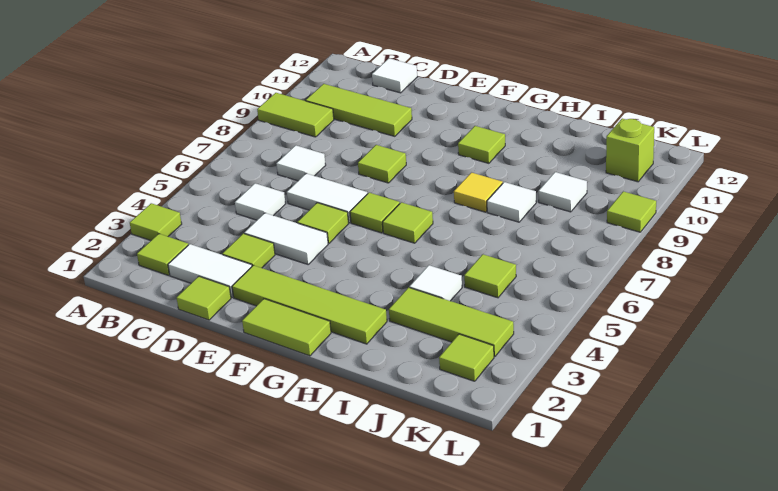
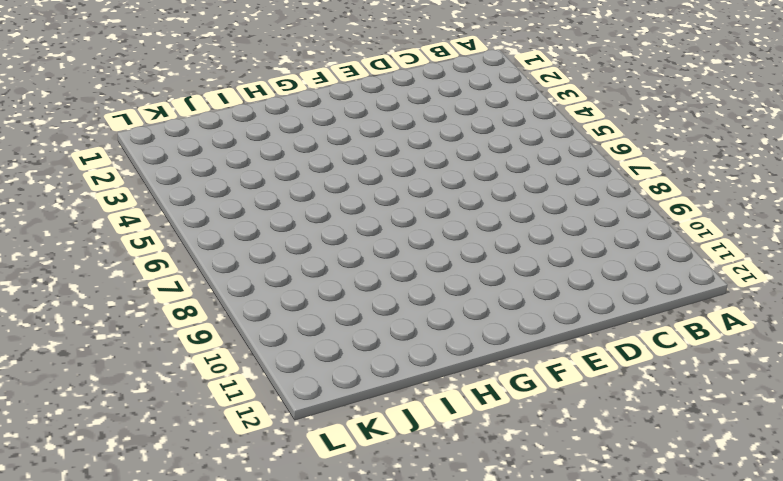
none -> lime tile A3 level 1
none -> lime tile A9:B9 level 1
none -> lime tile B2 level 1

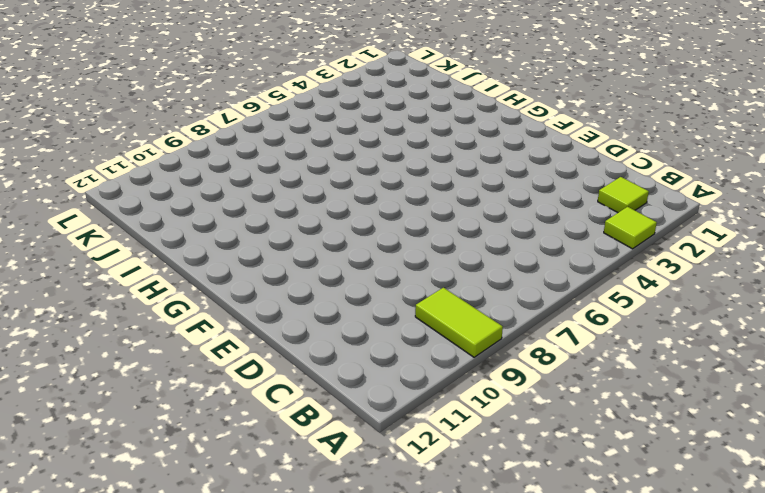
none -> lime tile B10:D10 level 1
none -> white tile C2:D2 level 1
none -> white tile C5 level 1

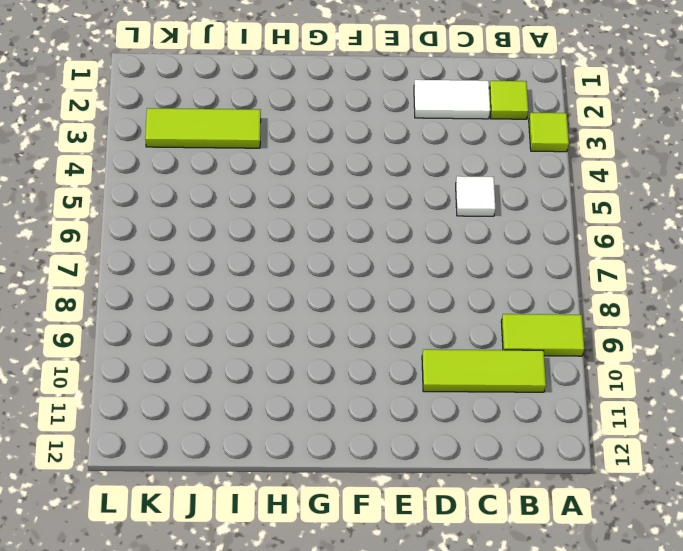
none -> white tile C7 level 1
none -> white tile C12 level 1
none -> lime tile D1 level 1

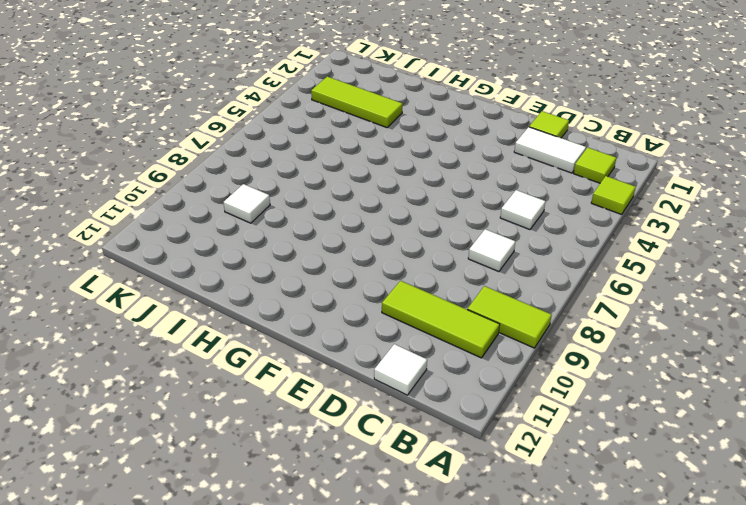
none -> lime tile D3 level 1
none -> white tile D4:E4 level 1
none -> white tile D6:E6 level 1

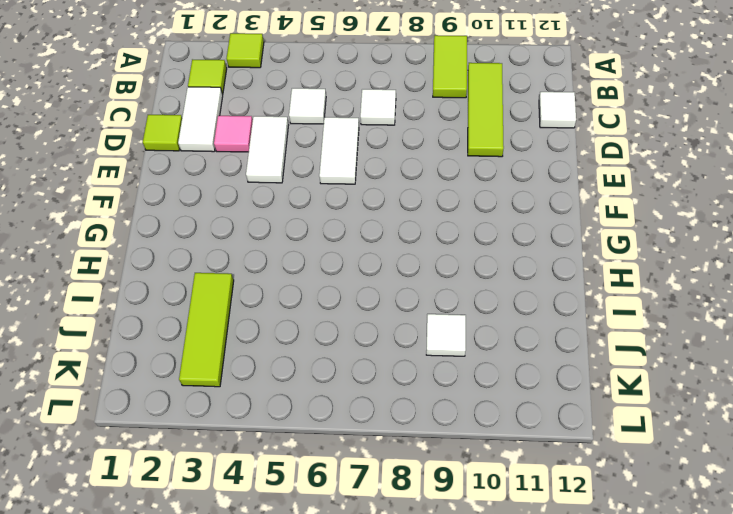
pink tile D3 level 1 -> lime tile D3 level 1
none -> lime tile E2:H2 level 1
none -> lime tile E5 level 1
none -> lime tile E8 level 1

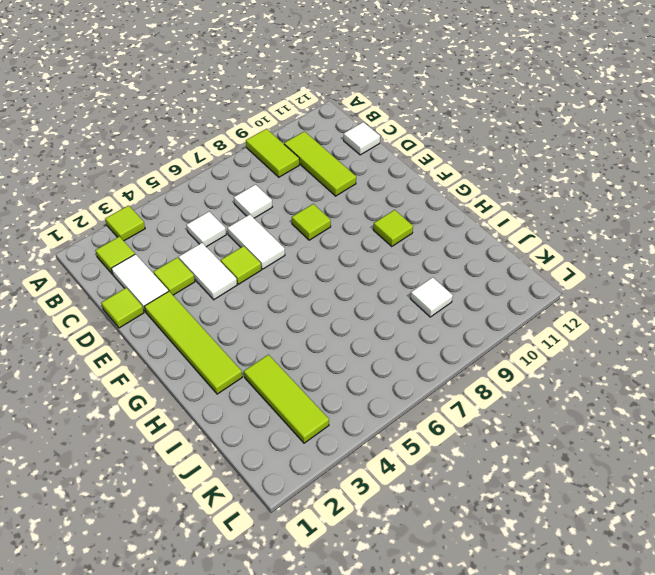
none -> lime tile F1:G1 level 1
none -> lime tile F6 level 1
none -> lime tile G6 level 1

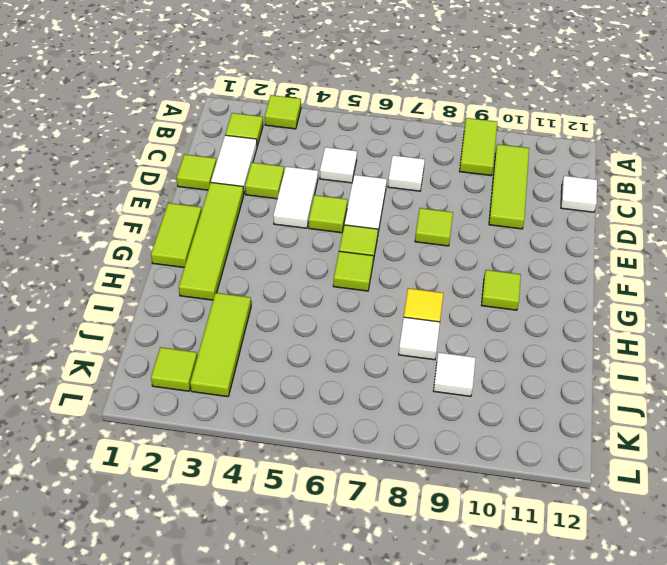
none -> white tile I4 level 1
none -> lime tile J5 level 1
none -> lime brick K11 level 1

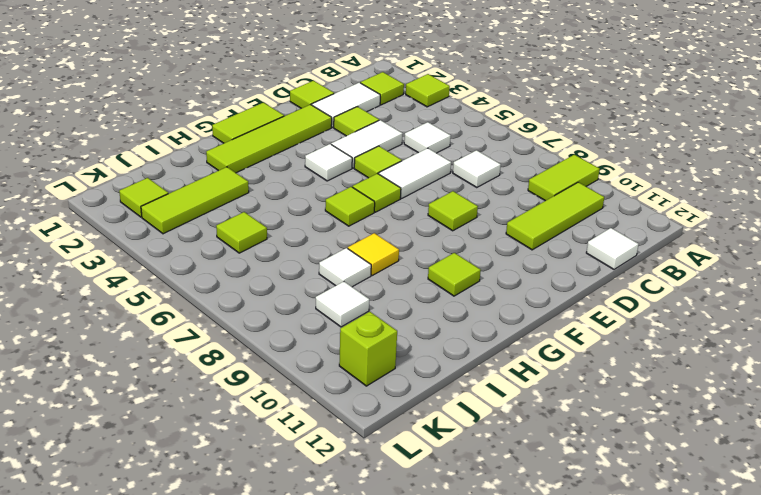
white tile F4 level 1 -> white tile I4 level 1
none -> lime tile L9 level 1

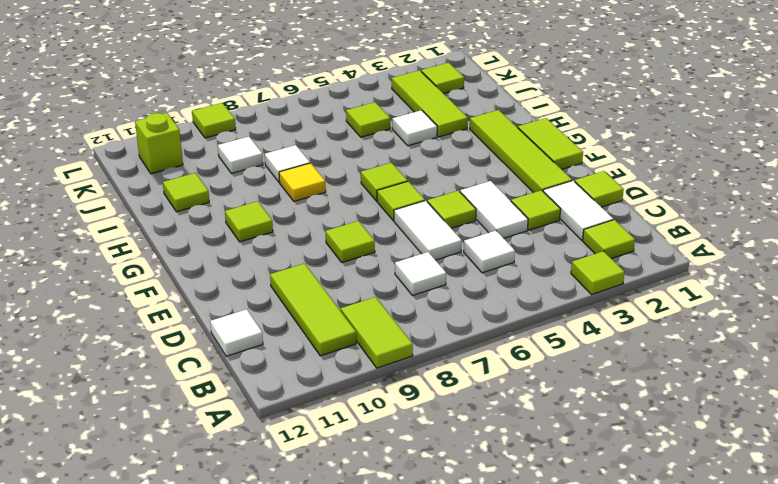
lime tile I11 level 1 -> none

